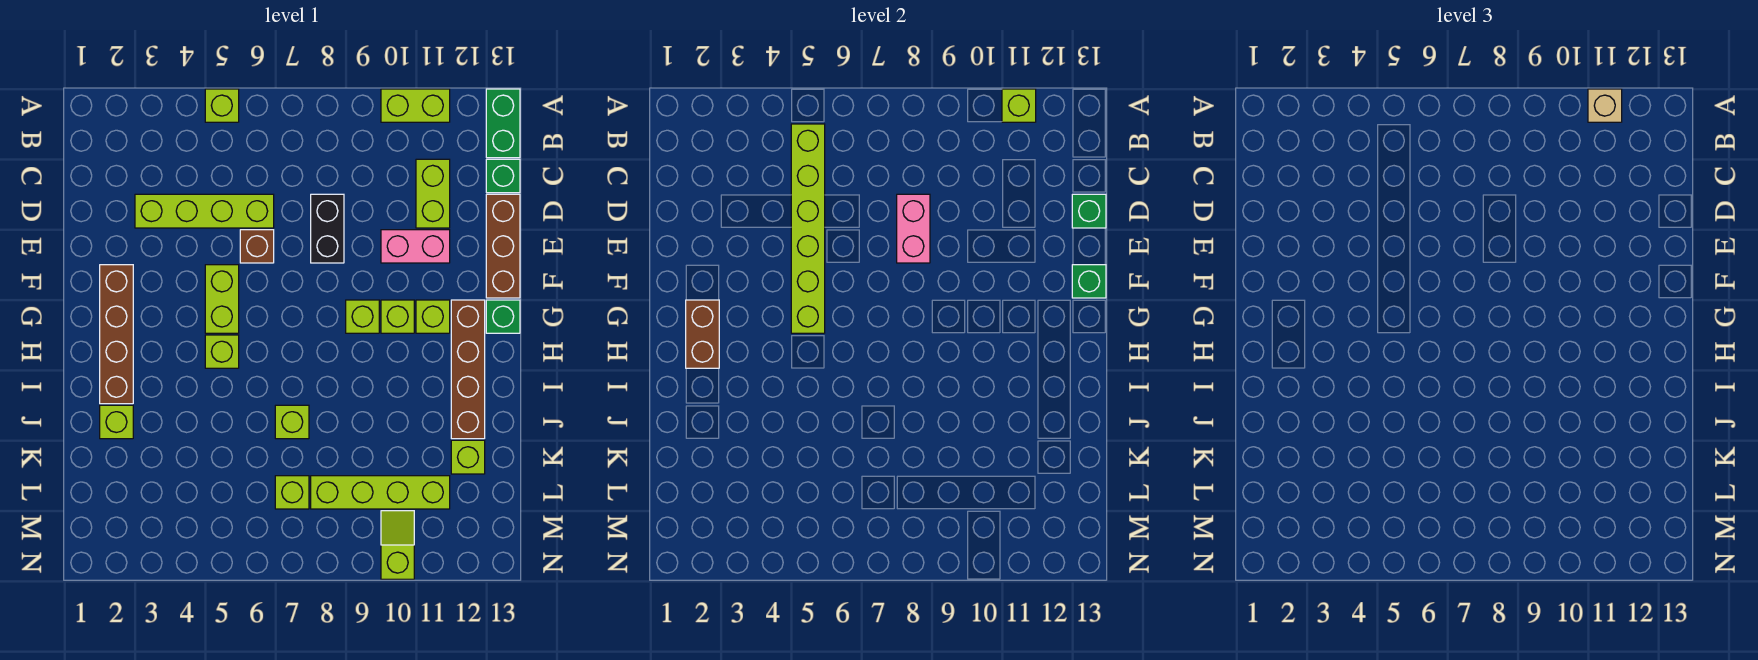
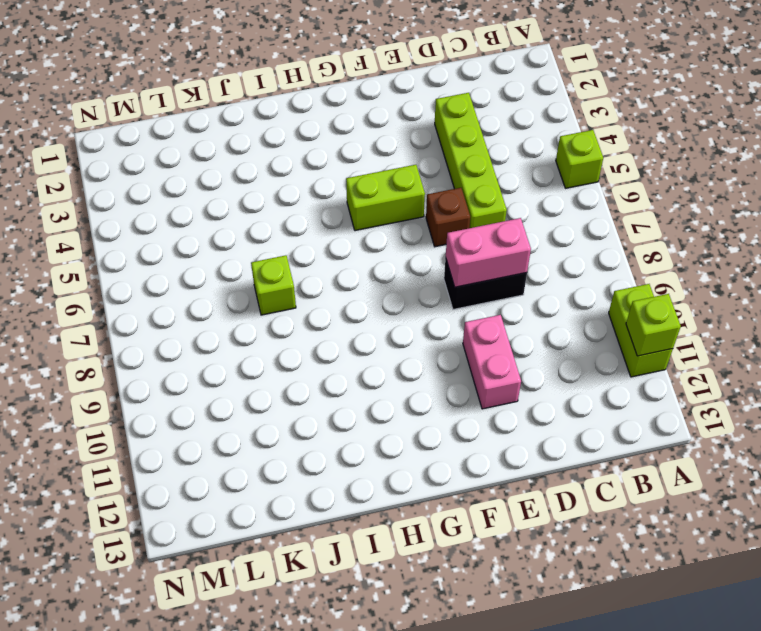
none -> green brick A13:B13 level 1
none -> lime brick C11:D11 level 1
none -> green brick C13 level 1
none -> brown brick D13:F13 level 1

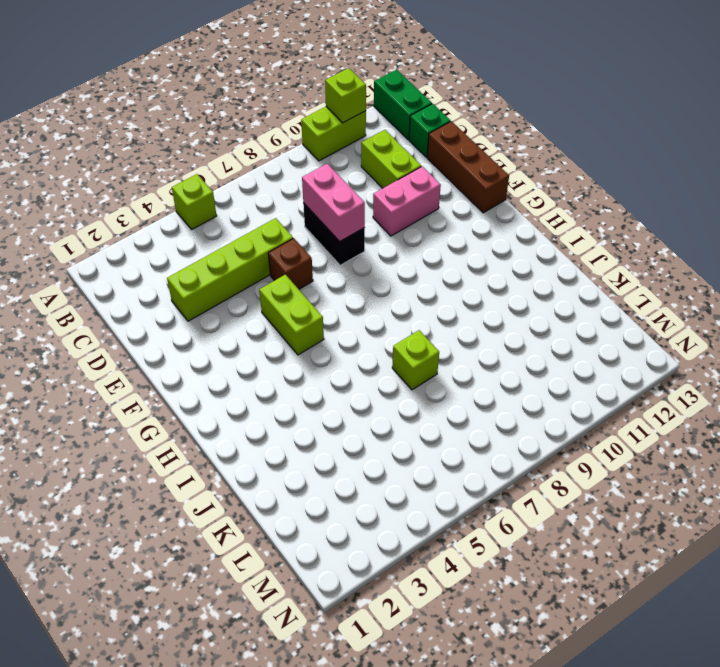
none -> brown brick F2:I2 level 1
none -> lime brick G9 level 1
none -> lime brick G10 level 1
none -> lime brick G11 level 1

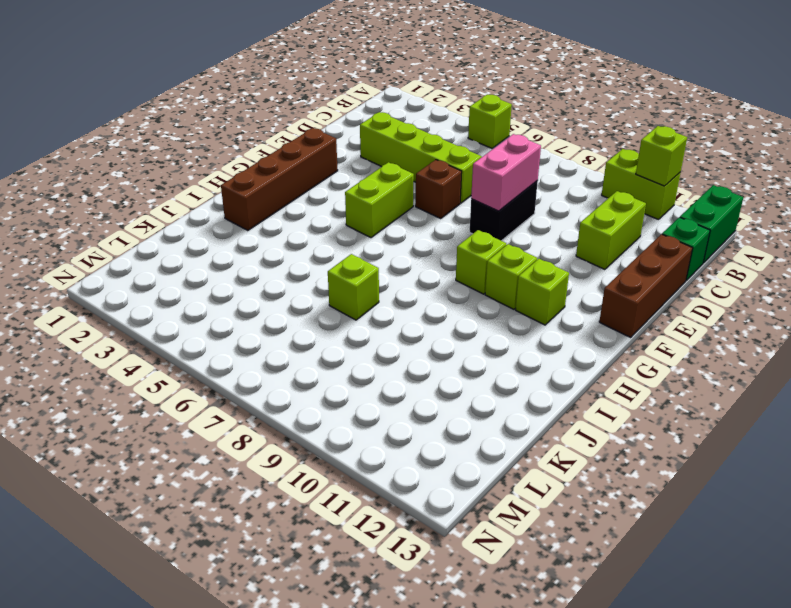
none -> pink brick E10:E11 level 1
none -> brown brick G12:J12 level 1
none -> green brick G13 level 1
none -> lime brick H5 level 1

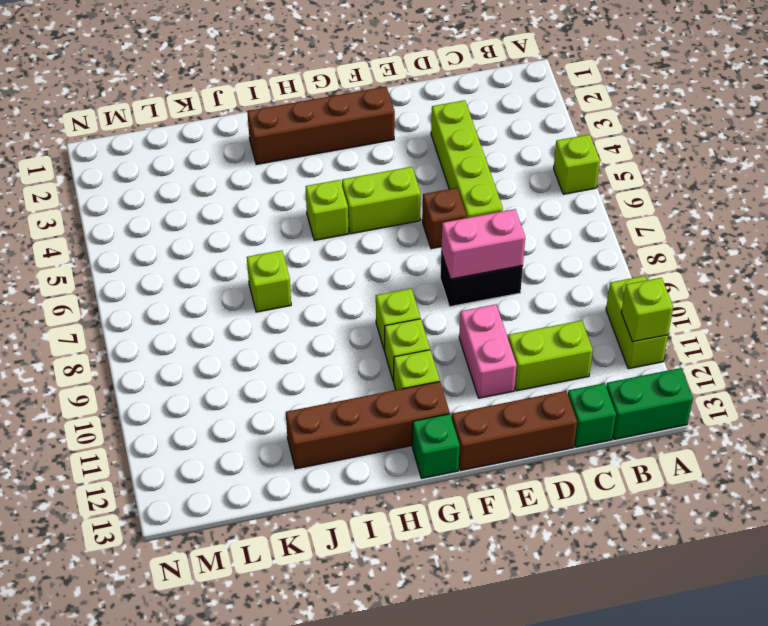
none -> lime brick J2 level 1
none -> lime brick K12 level 1
none -> lime brick L7 level 1
none -> lime brick L8:L11 level 1

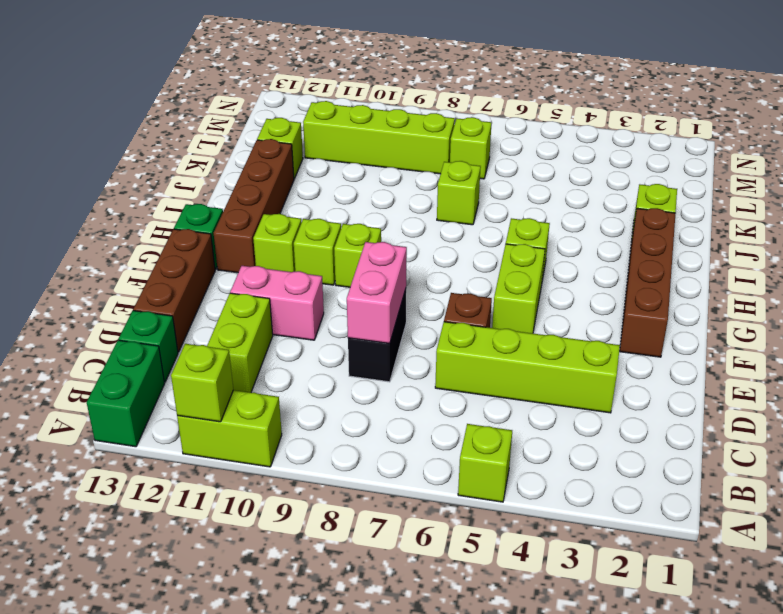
none -> lime slope M10:N10 level 1 top N
none -> lime brick B5:G5 level 2
none -> green brick D13 level 2
none -> green brick F13 level 2

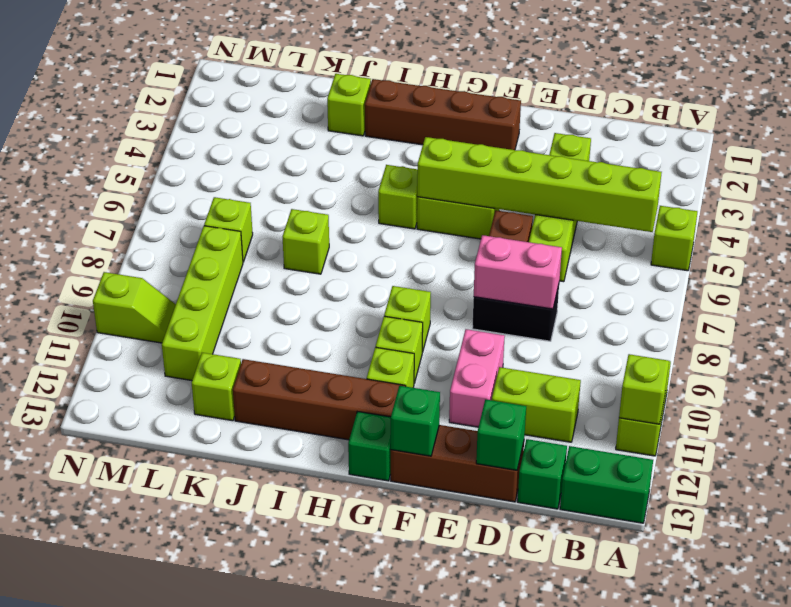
none -> brown brick G2:H2 level 2
none -> tan brick A11 level 3

